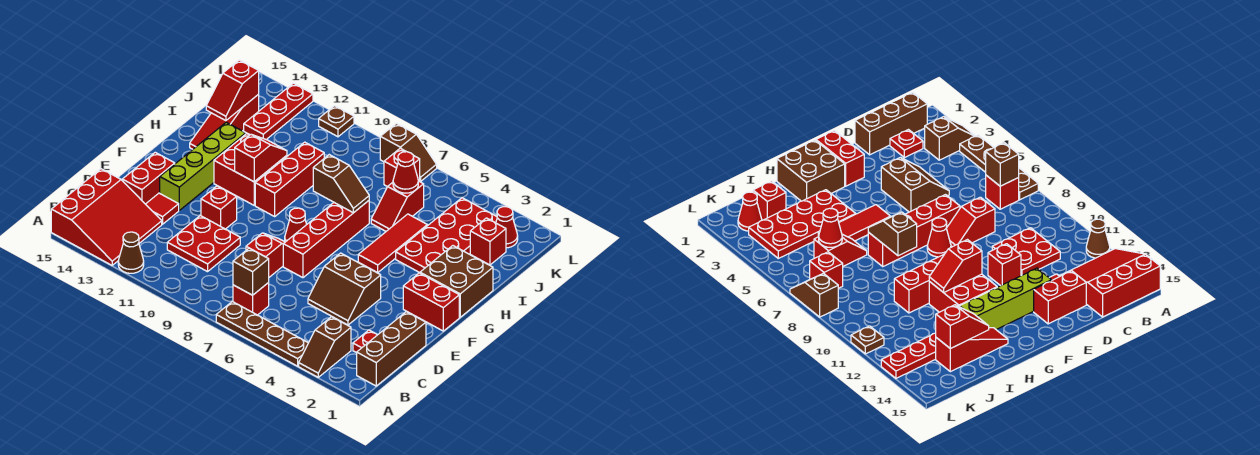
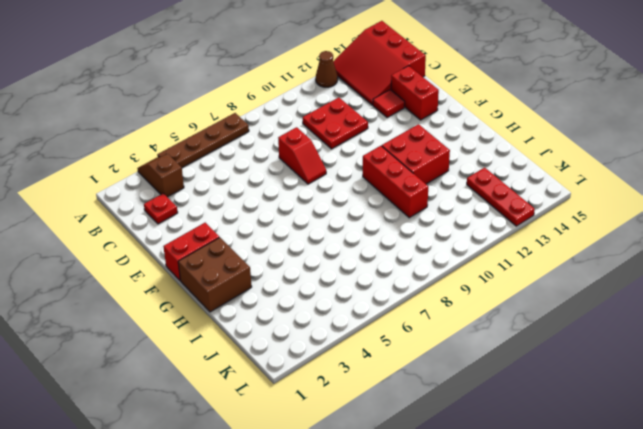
none -> brown brick B1:D1 level 1
none -> red brick B7 level 1
none -> brown slope D4:E5 level 1 top E
none -> red brick E7:H7 level 1

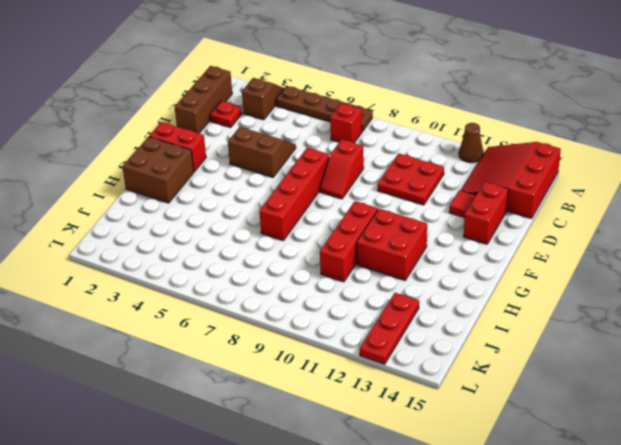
none -> red brick E11 level 1
none -> lime brick E13:H13 level 1
none -> red cone F8 level 1
none -> red tile G5:I5 level 1

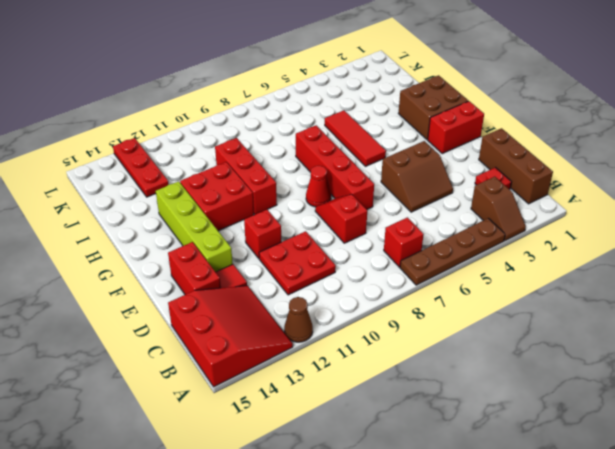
none -> red plate H3:K4 level 1
none -> red slope H14:J14 level 1 top J
none -> red slope I6:J6 level 1 top J
none -> red brick J2 level 1

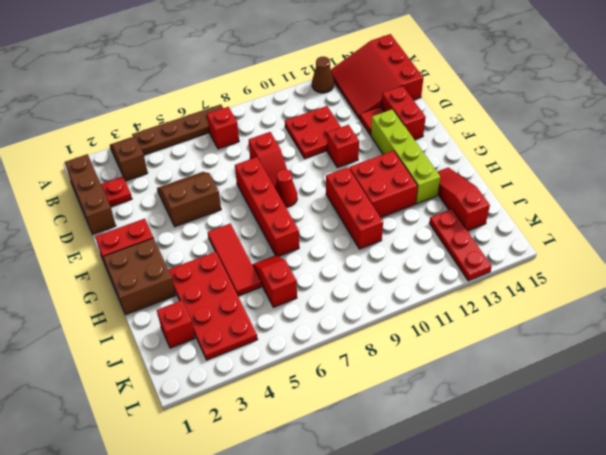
none -> red cone K2 level 1
none -> red brick K7 level 1
none -> brown slope L7:L8 level 1 top 8
none -> brown plate L11 level 1

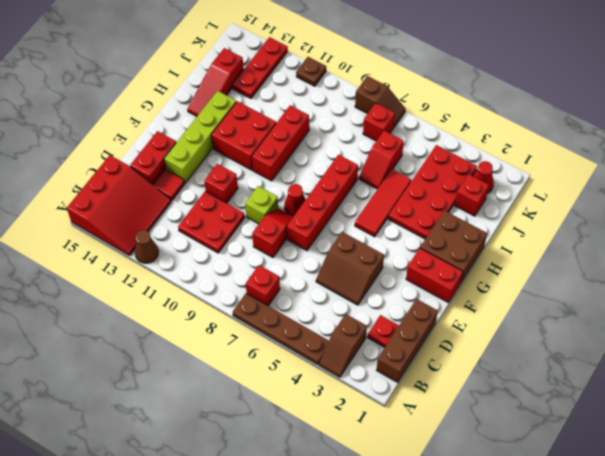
lime brick E9 level 1 -> none
none -> brown brick B7 level 2
none -> red slope G11:H11 level 2 top G
none -> brown slope H7:H8 level 2 top 8
none -> red slope I14:J14 level 2 top J

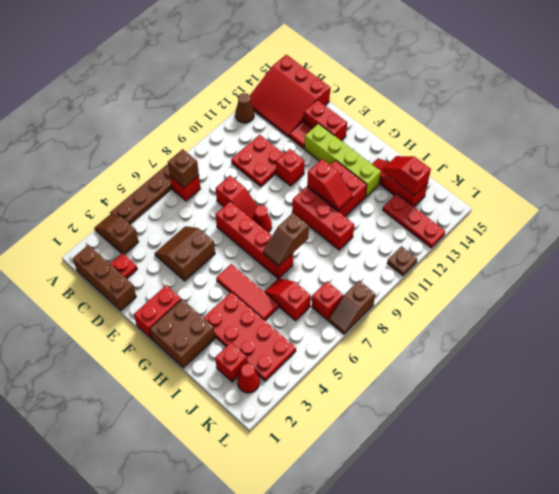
none -> red cone J6 level 2

